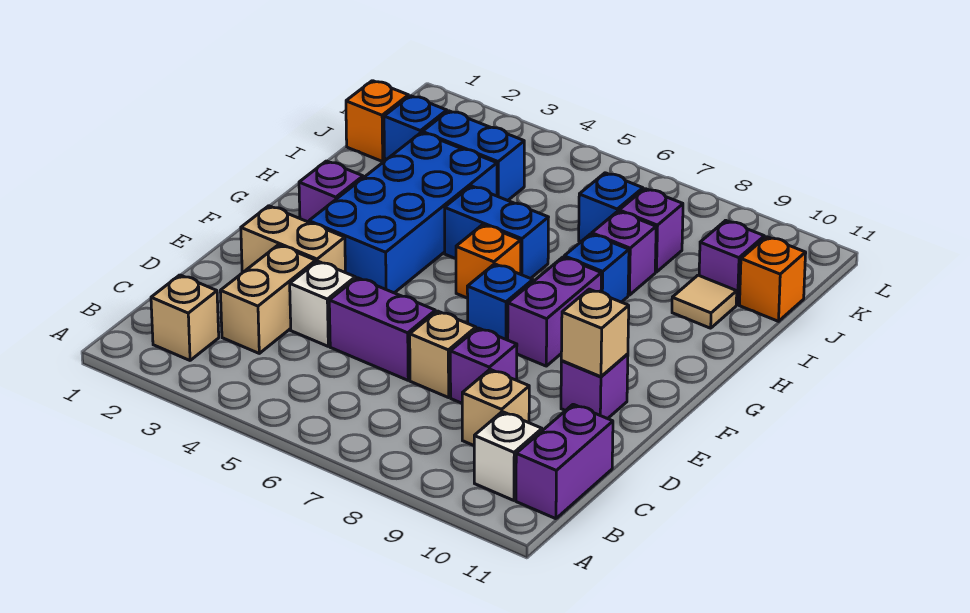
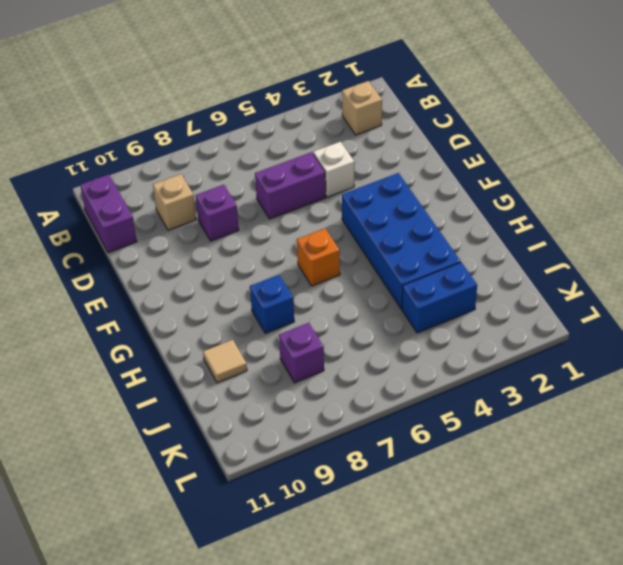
none -> white brick B10 level 1
none -> tan brick C3:D3 level 1
none -> tan brick D7 level 1

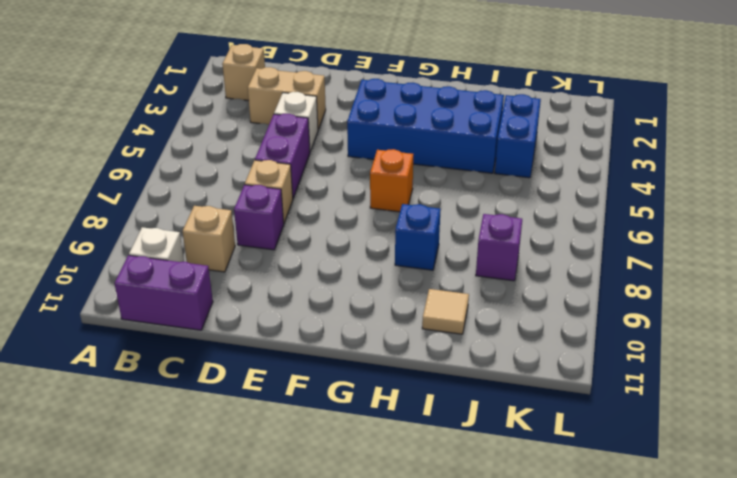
none -> tan brick E2:E3 level 1
none -> purple brick E10 level 1
none -> blue brick F7 level 1

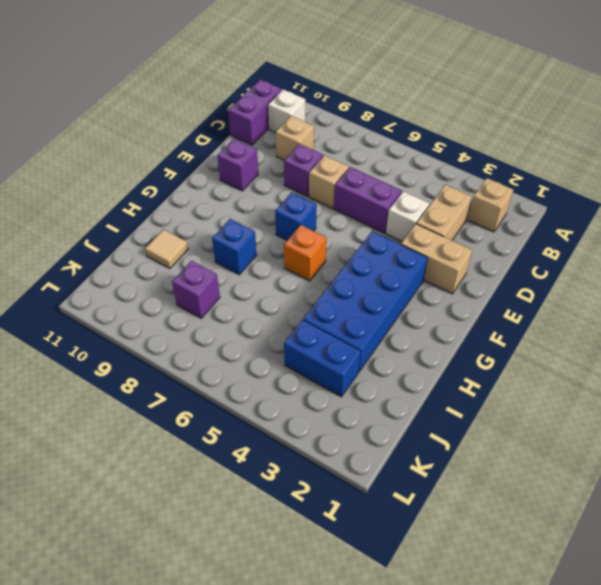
none -> purple brick F8:G8 level 1
none -> purple brick G2 level 1
none -> blue brick H5:H6 level 1

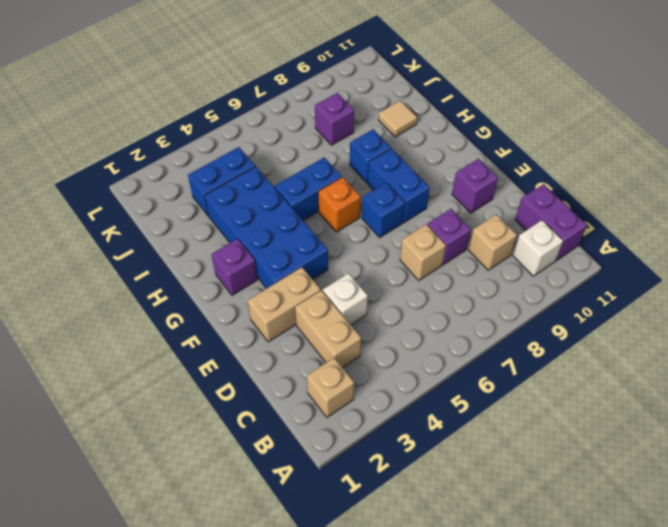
blue brick F8:G8 level 1 -> purple brick F8:G8 level 1
none -> purple brick D5:D6 level 1
none -> purple brick I8 level 1
none -> orange brick J1 level 1

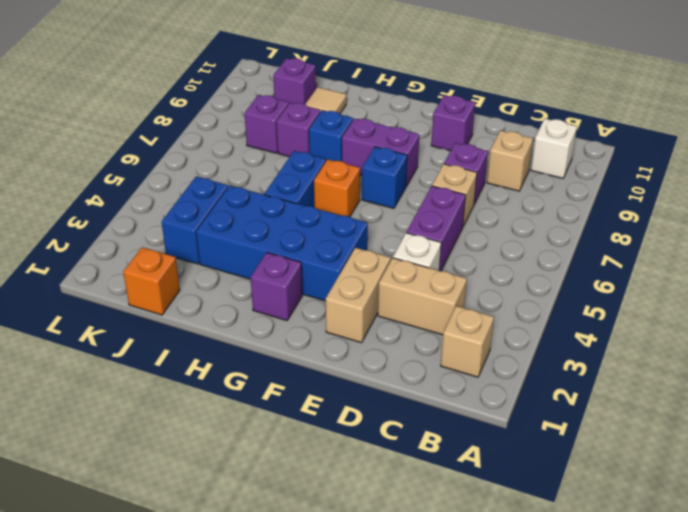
none -> purple brick B11:C11 level 1
none -> blue brick J2 level 1
none -> blue brick J7 level 1

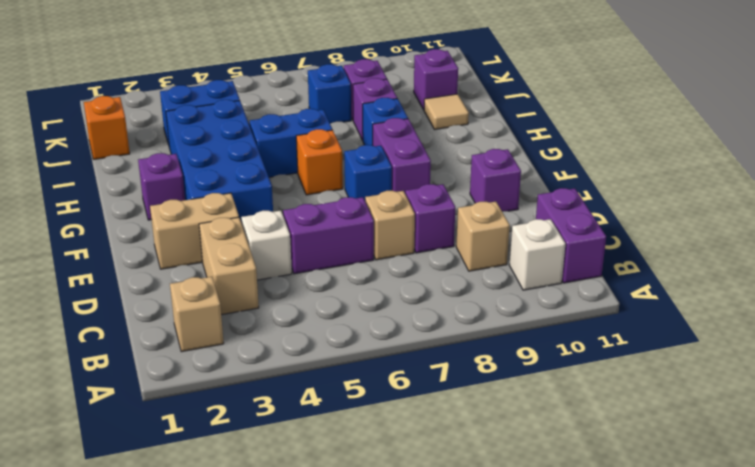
none -> blue brick J2 level 1
none -> orange brick J11 level 1
none -> tan brick E10 level 2

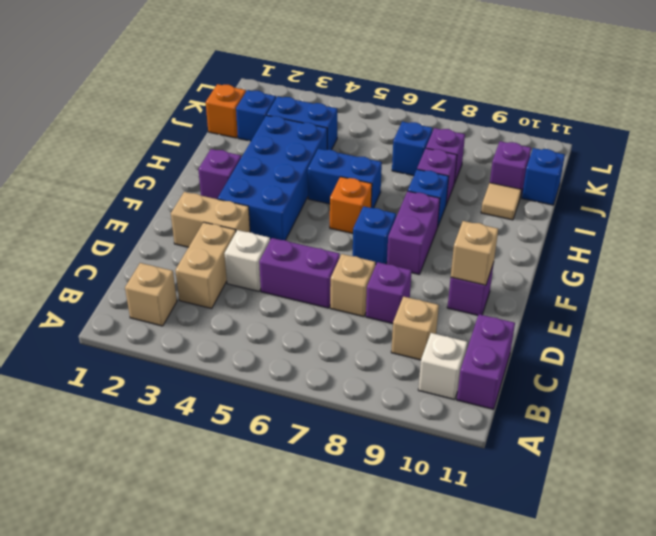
blue brick J11 level 1 -> orange brick J11 level 1

